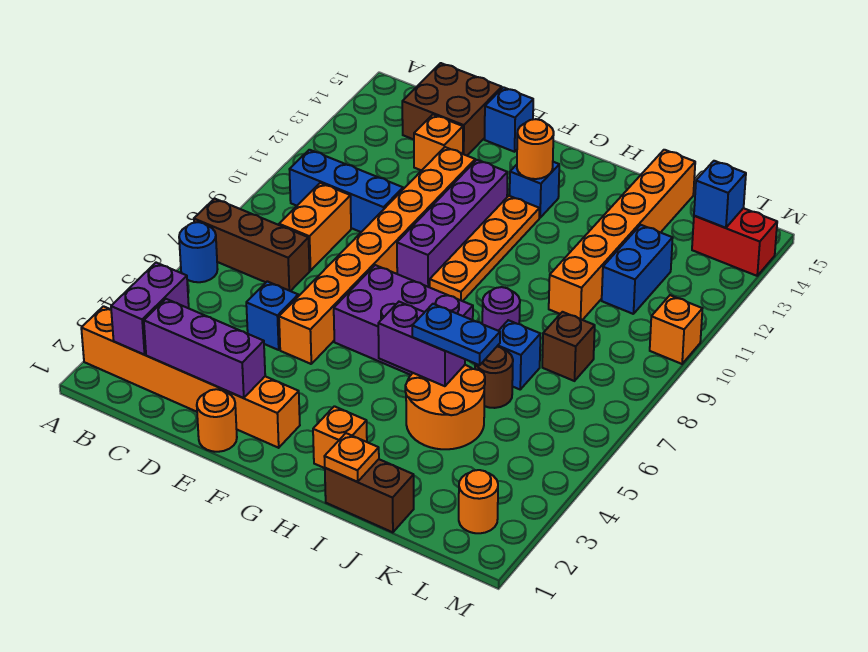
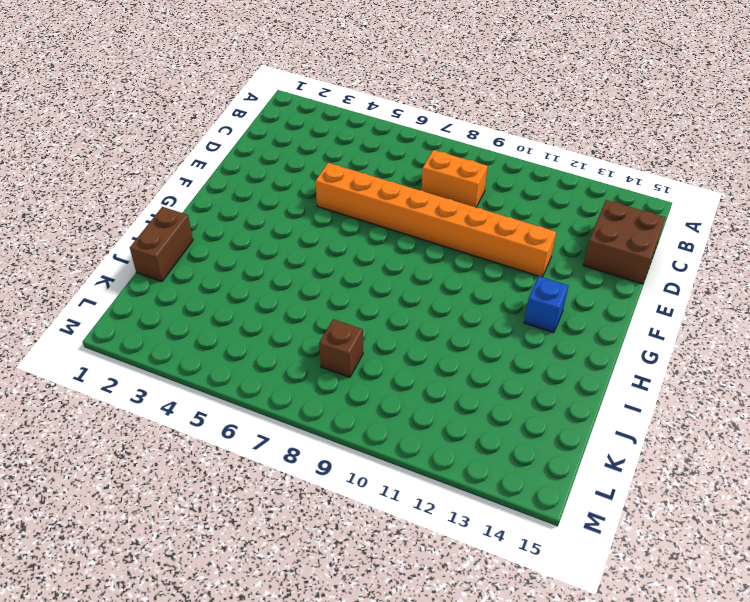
none -> orange brick A2:F2 level 1
none -> blue round brick A6 level 1
none -> brown brick A7:C7 level 1
none -> blue brick B10:D10 level 1

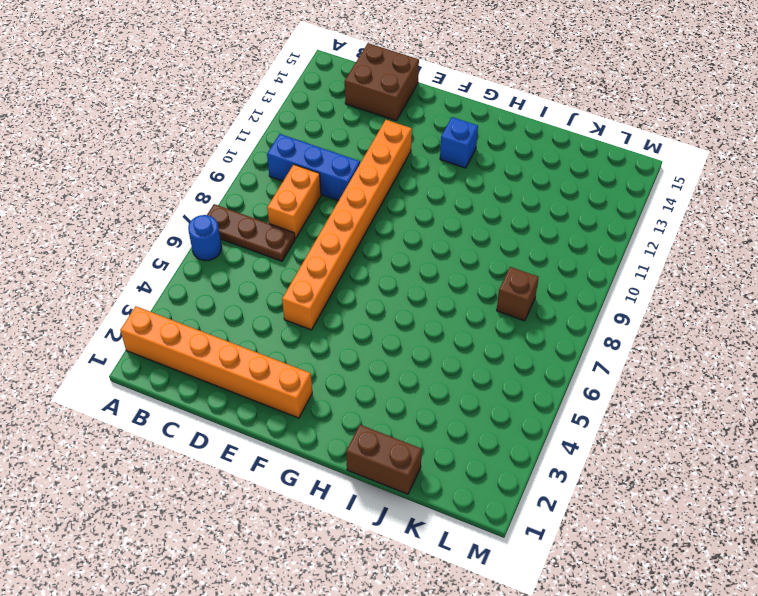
brown plate A7:C7 level 1 -> brown brick A7:C7 level 1
none -> blue brick D5 level 1
none -> orange brick D13 level 1
none -> orange round brick E1 level 1
none -> blue brick E15 level 1

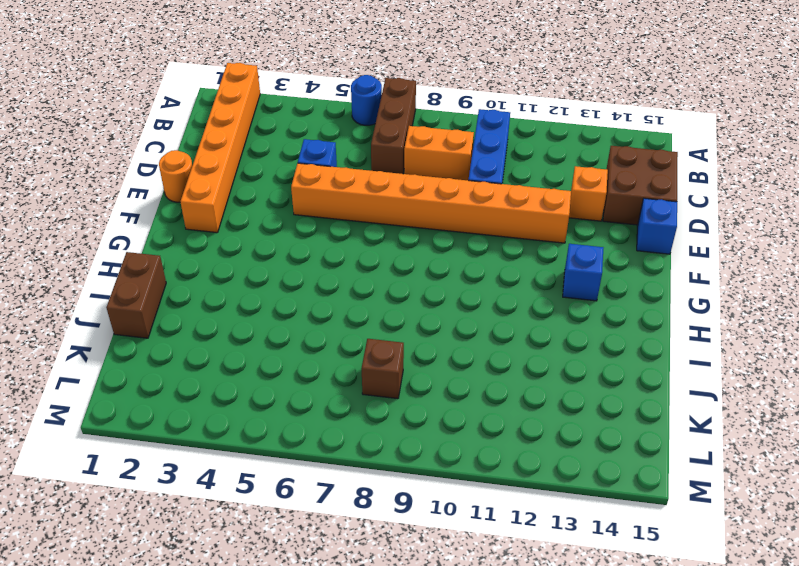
none -> purple brick F6:H7 level 1
none -> purple brick F9:F12 level 1
none -> orange plate G9:G12 level 1
none -> orange brick H2 level 1

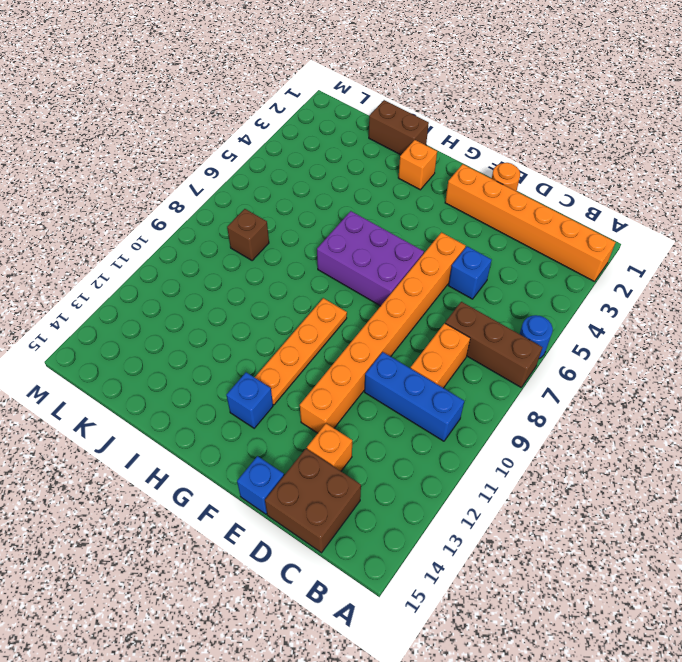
none -> purple brick F9:F12 level 1
none -> orange round brick I4:J5 level 1
none -> purple round brick I8 level 1
none -> brown round brick J6 level 1

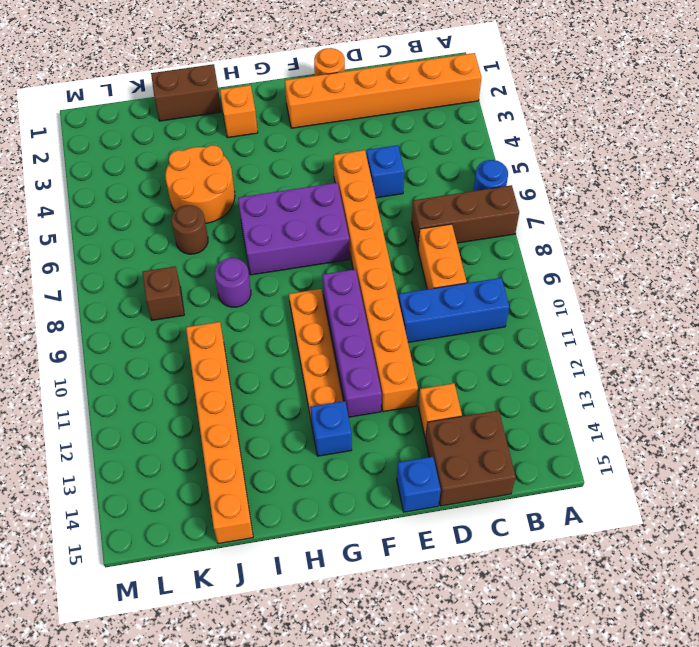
none -> blue brick J7 level 1
none -> blue brick K11:K12 level 1
none -> orange round brick L2 level 1
none -> red brick L14:M14 level 1

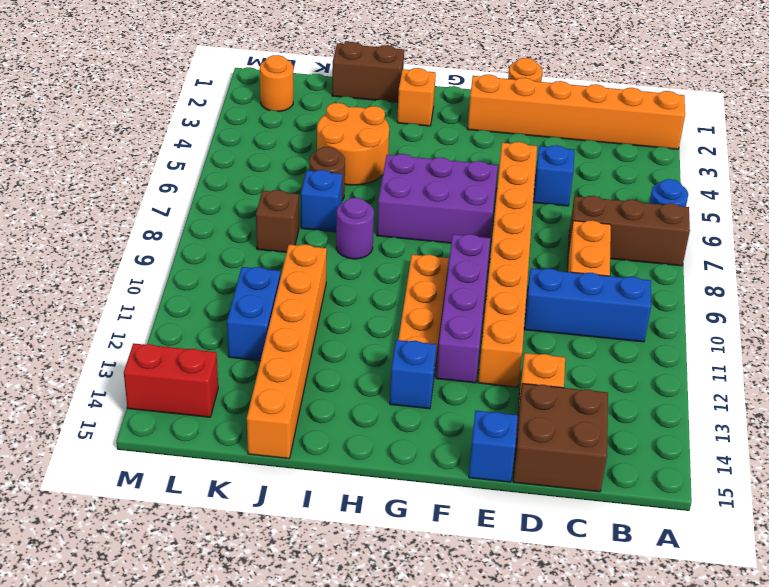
none -> orange brick M10 level 1
none -> purple brick B2:B3 level 2
none -> purple brick C2:E2 level 2
none -> orange round brick G13 level 2

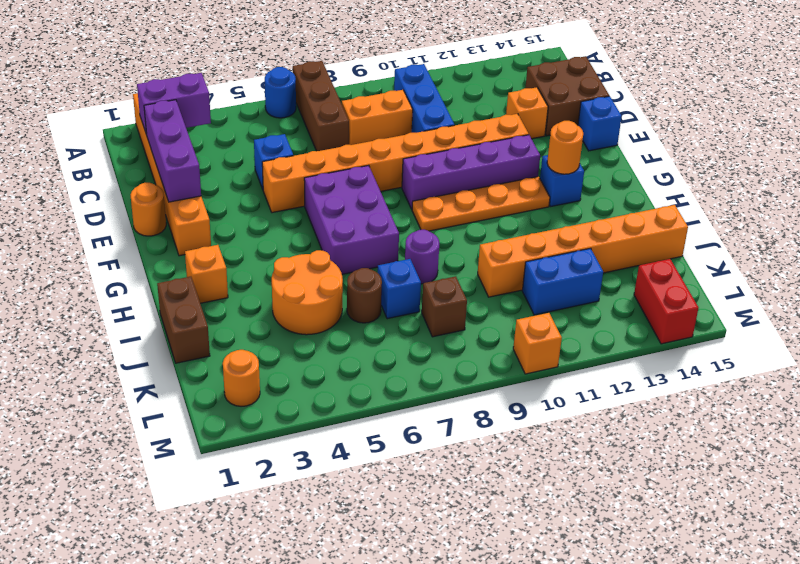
none -> purple brick H5:I5 level 2
none -> orange plate I1 level 2
none -> blue brick L14 level 2
none -> blue plate I5:J5 level 3

